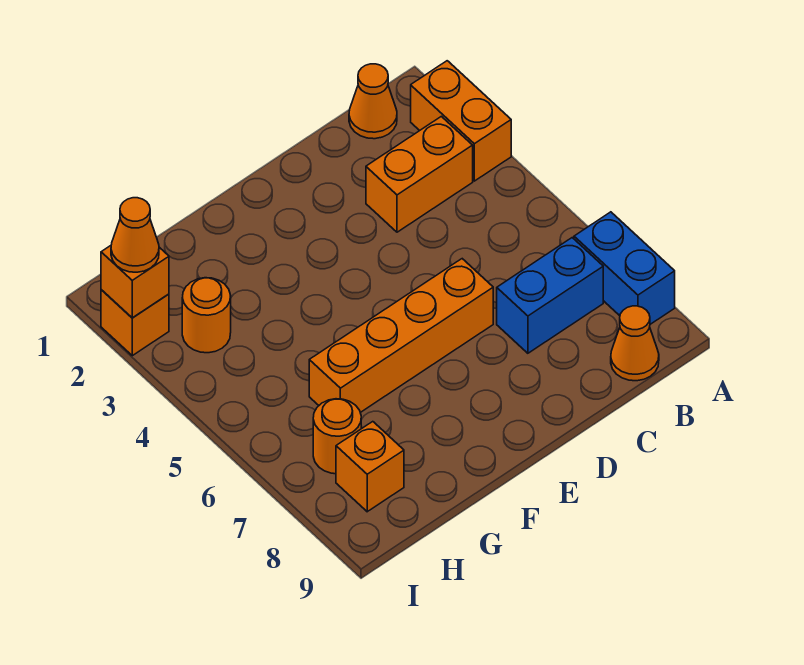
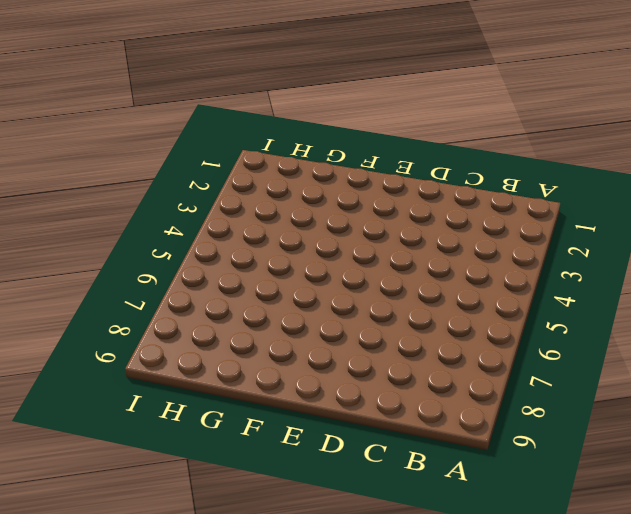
none -> orange brick A2:A3 level 1
none -> blue brick A7:A8 level 1
none -> orange cone B1 level 1

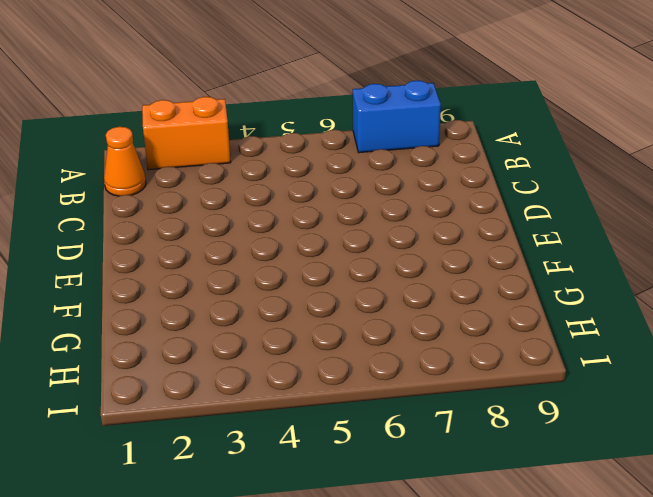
none -> orange brick B3:C3 level 1
none -> blue brick B7:C7 level 1
none -> orange cone B9 level 1

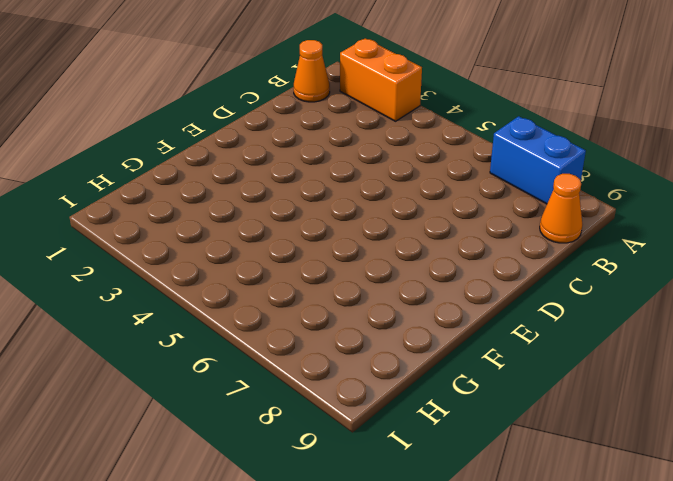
none -> orange brick B3:C3 level 1
none -> blue brick B7:C7 level 1
none -> orange brick D6:G6 level 1

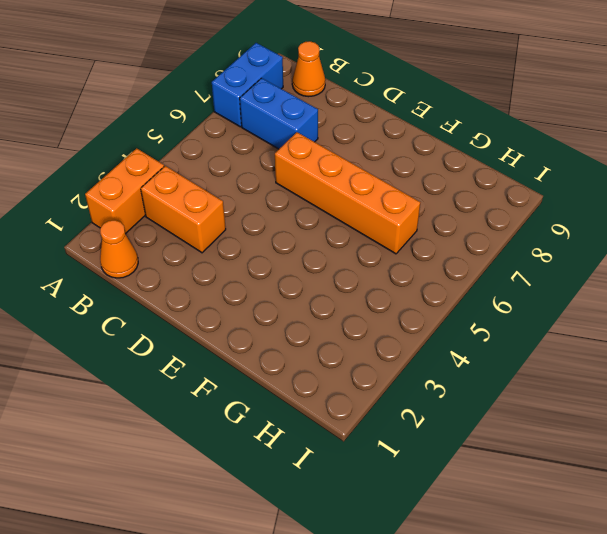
none -> orange round brick H3 level 1
none -> orange round brick H7 level 1
none -> orange brick H8 level 1

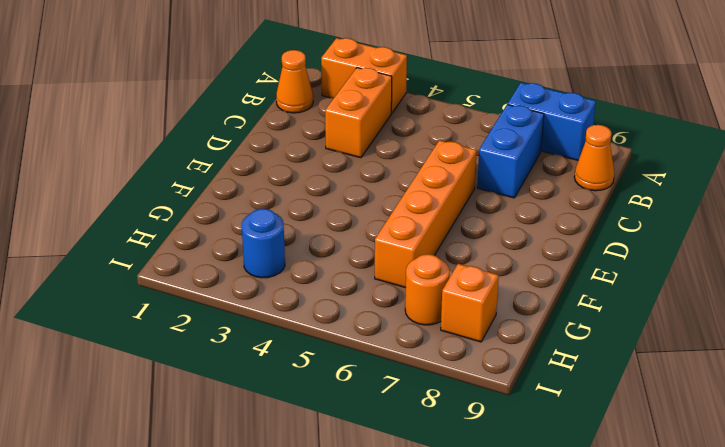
blue round brick H3 level 1 -> orange round brick H3 level 1
none -> orange brick I2 level 1
none -> orange brick I2 level 2
none -> orange cone I2 level 3

